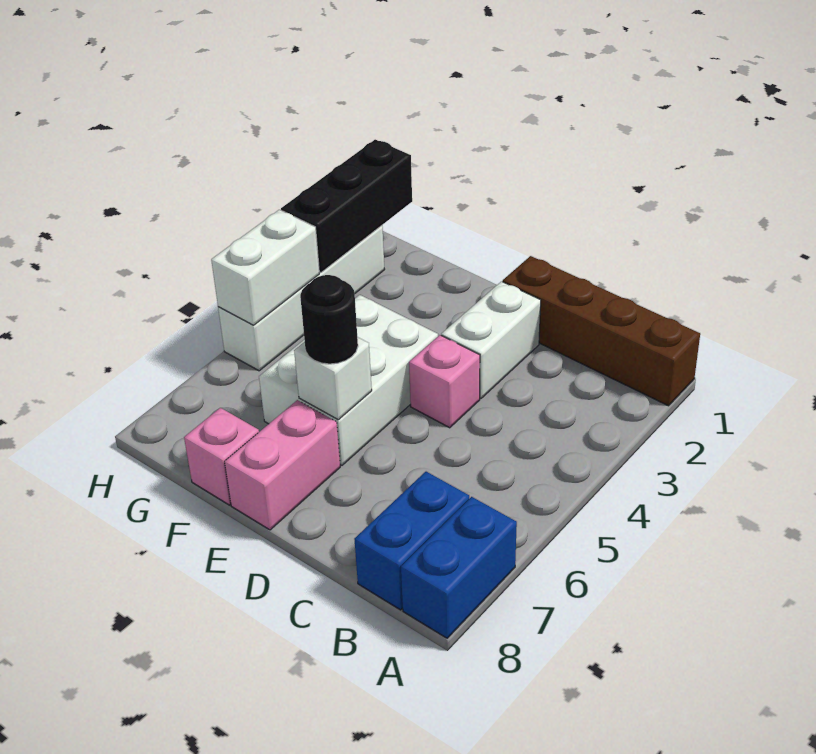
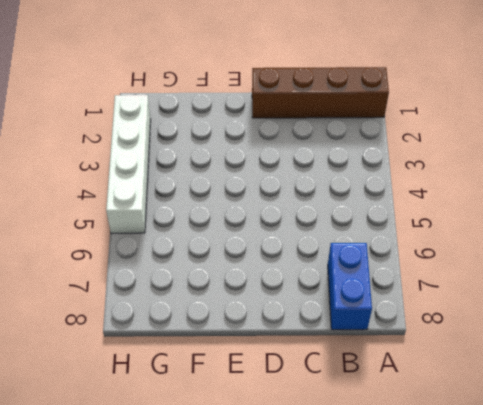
none -> blue brick A7:A8 level 1
none -> white brick D2:D3 level 1
none -> pink brick D4 level 1

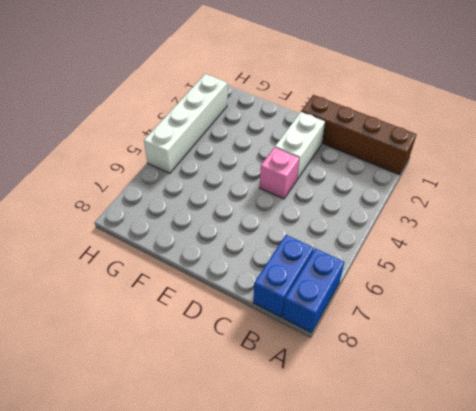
none -> white brick E4:F6 level 1
none -> pink brick E7:E8 level 1
none -> pink brick F8 level 1

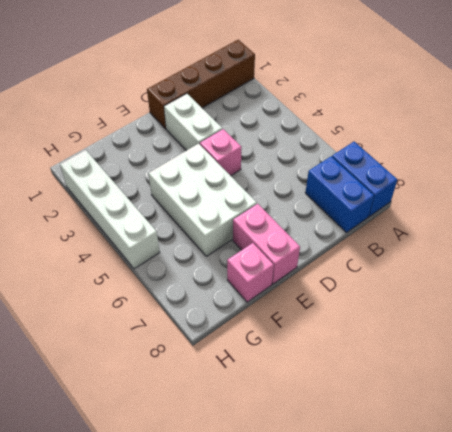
none -> white brick E6 level 2
none -> black brick H1:H3 level 2
none -> white brick H4:H5 level 2

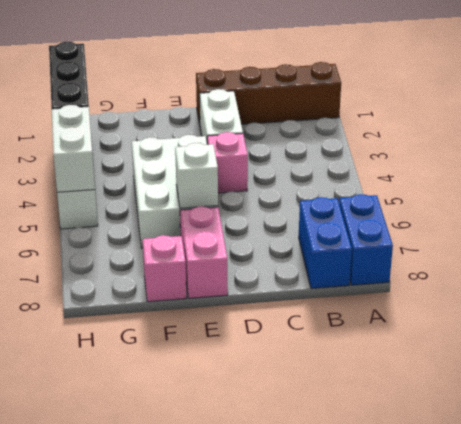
none -> black round brick E6 level 3

